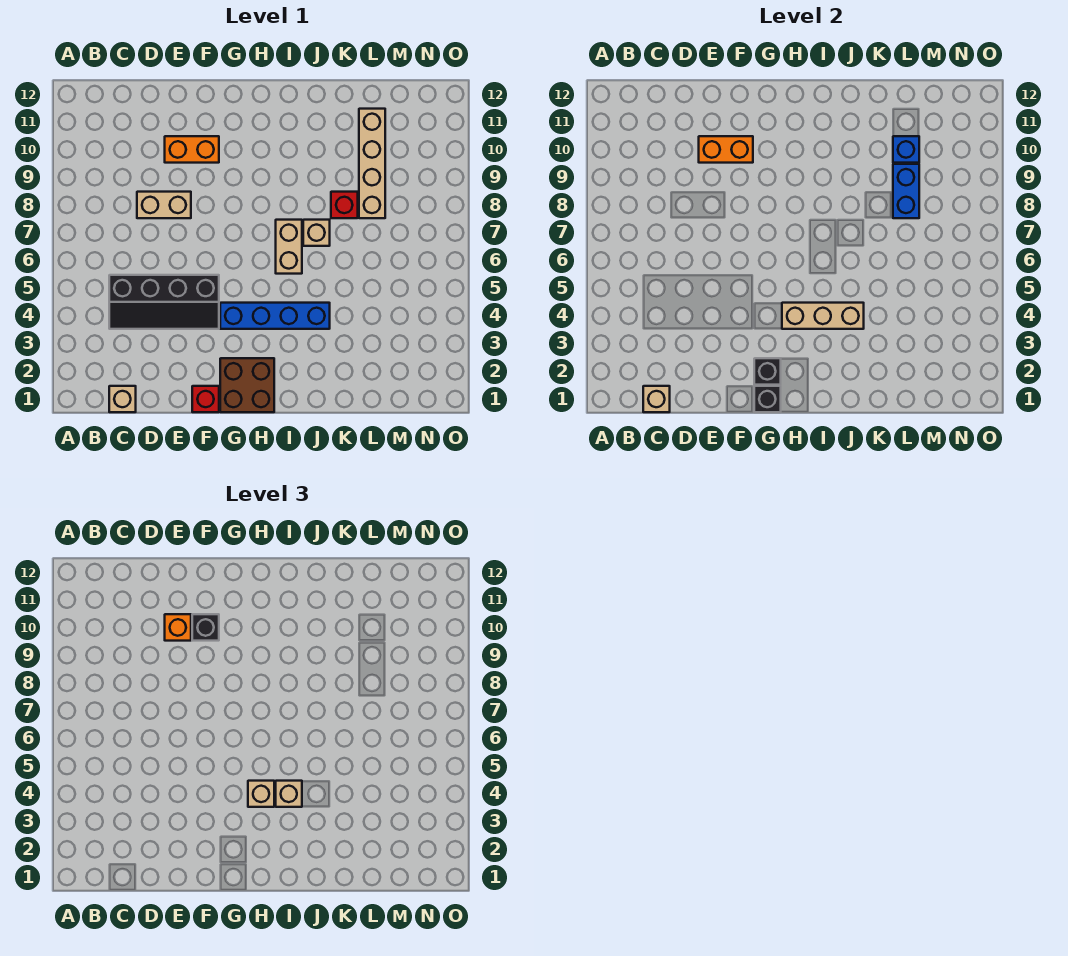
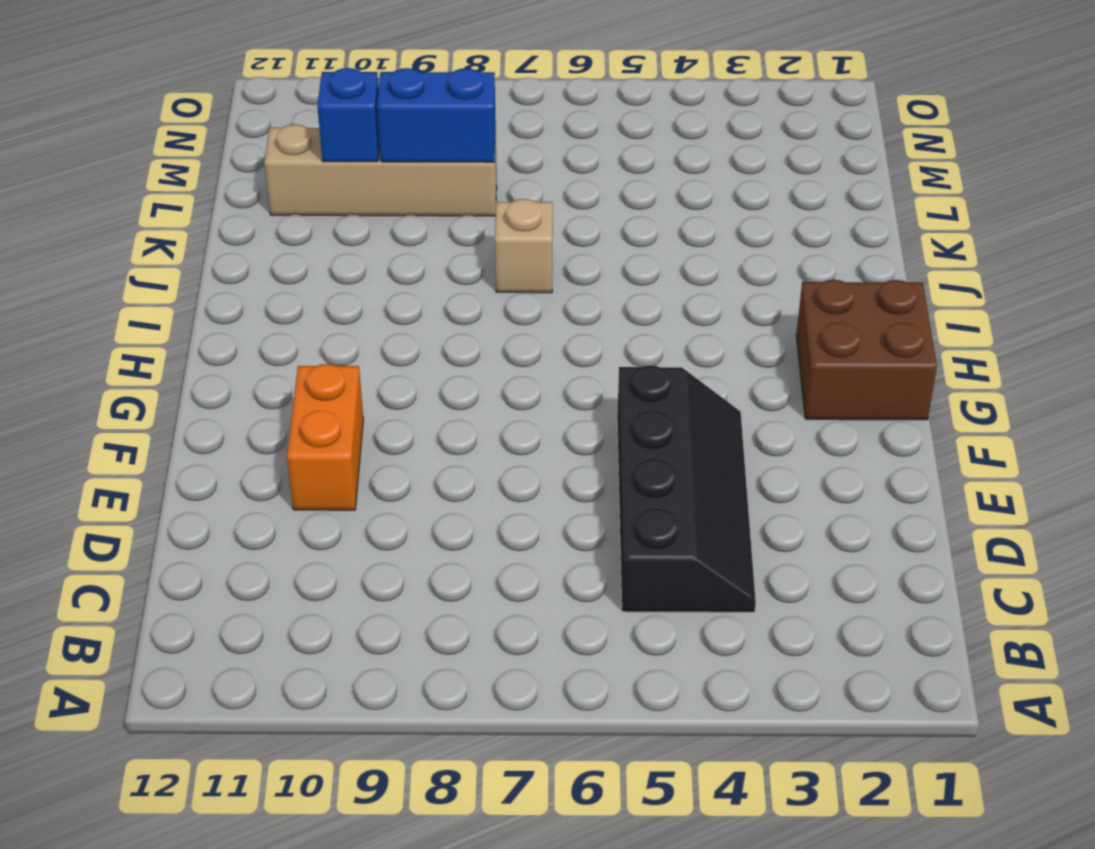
none -> tan brick C1 level 1
none -> tan brick D8:E8 level 1
none -> red brick F1 level 1

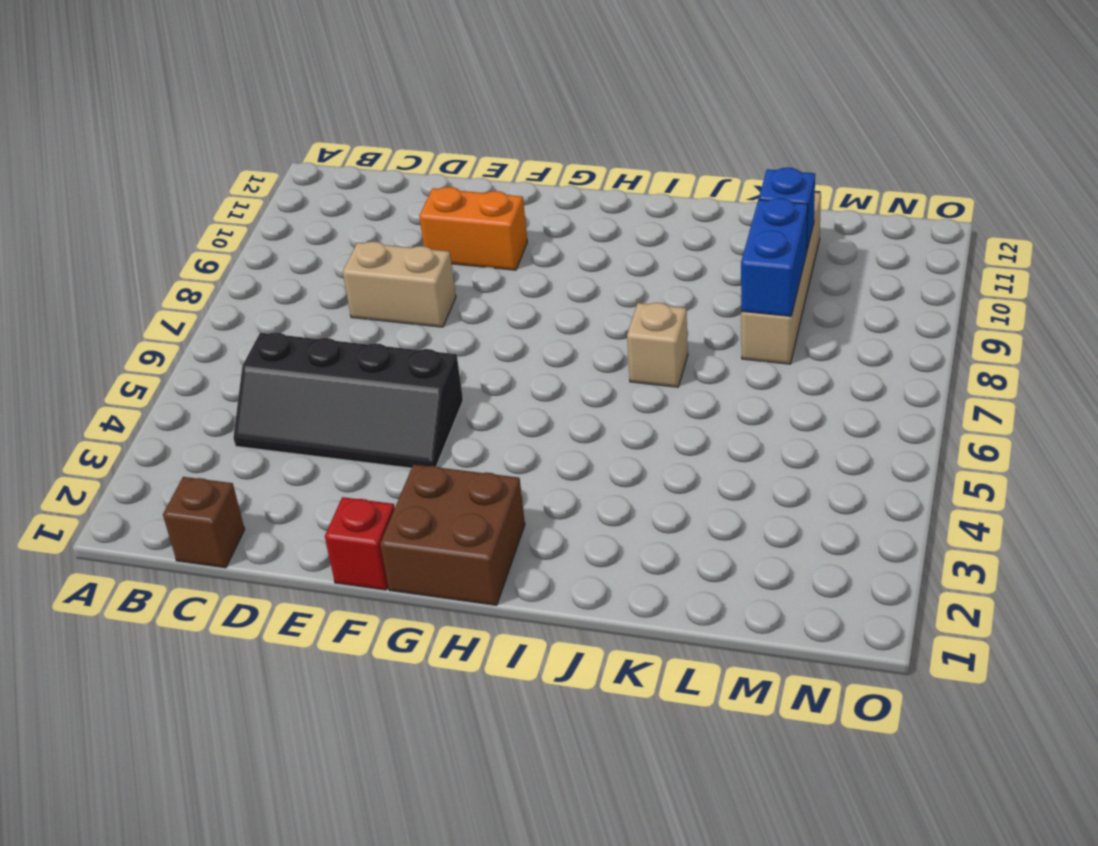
brown brick C1 level 1 -> tan brick C1 level 1
none -> blue brick G4:J4 level 1
none -> tan brick I6:I7 level 1
none -> red brick K8 level 1

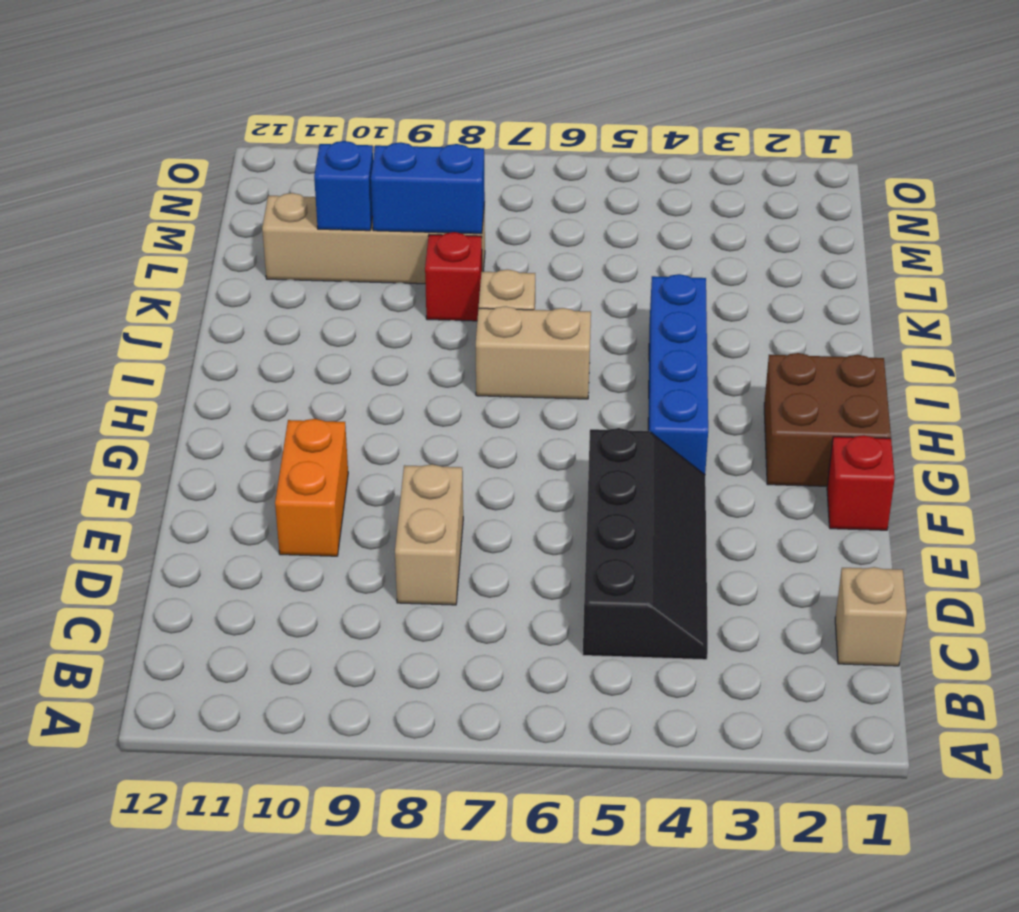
none -> tan brick C1 level 2
none -> orange brick E10:F10 level 2
none -> black brick G1 level 2

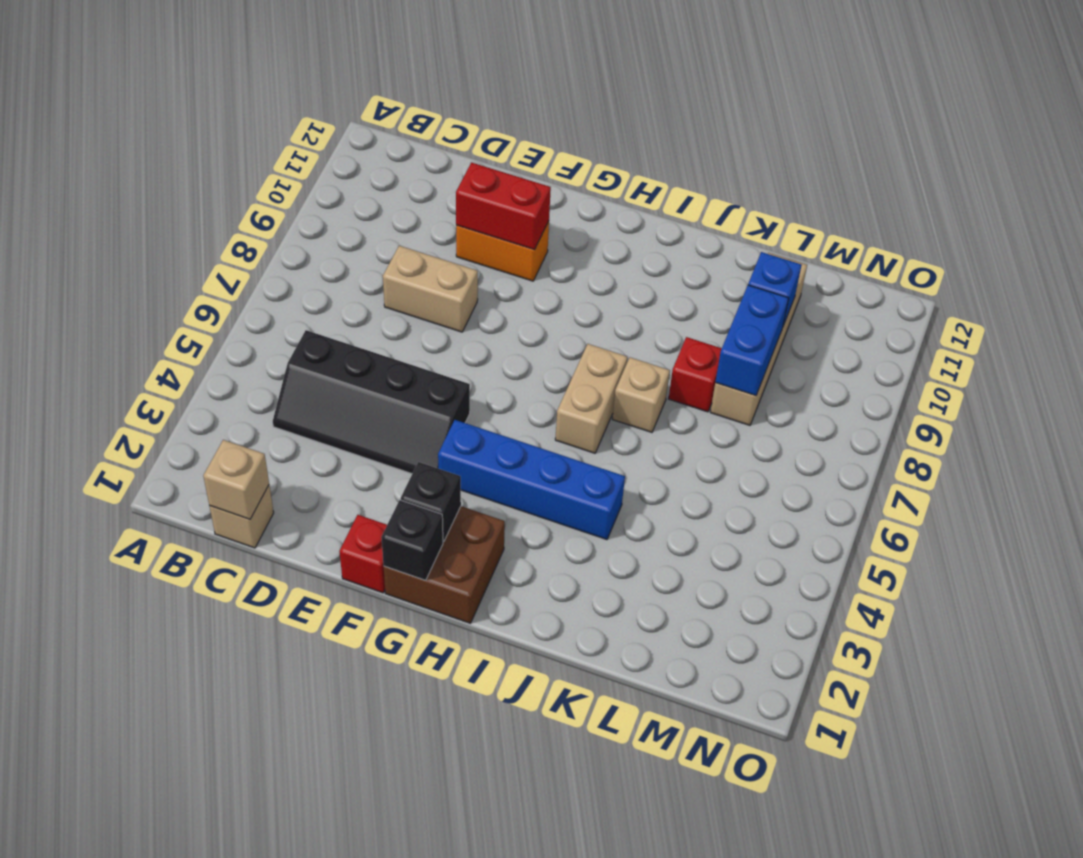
red brick E10:F10 level 2 -> orange brick E10:F10 level 2
none -> tan brick H4:J4 level 2
none -> orange brick E10 level 3
none -> black brick F10 level 3

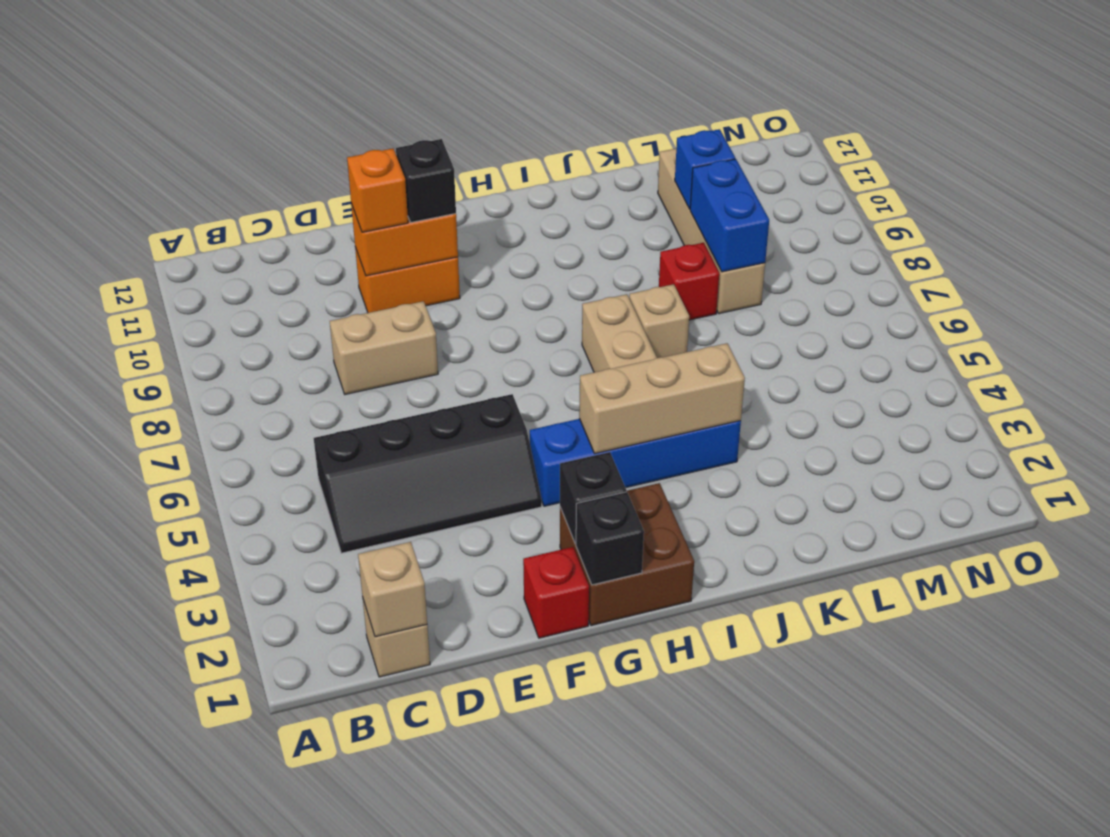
none -> tan brick H4 level 3
none -> tan brick I4 level 3

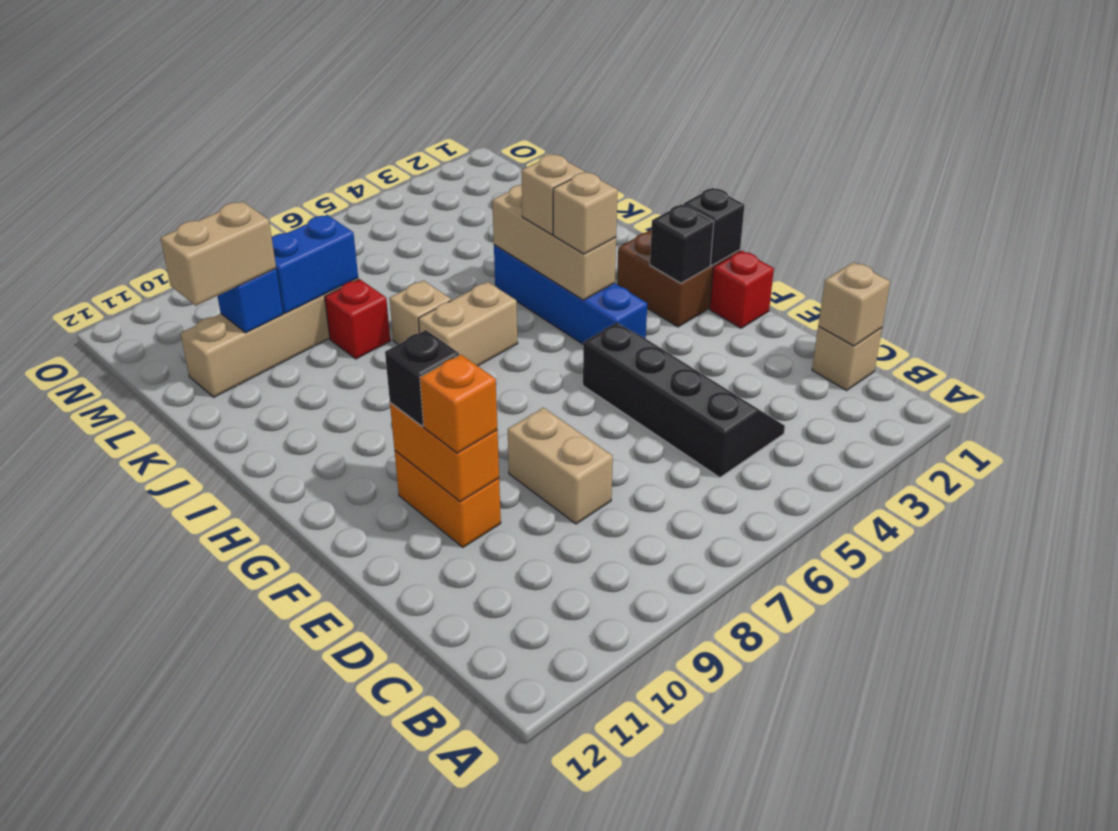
tan brick L10:L11 level 3 -> none

